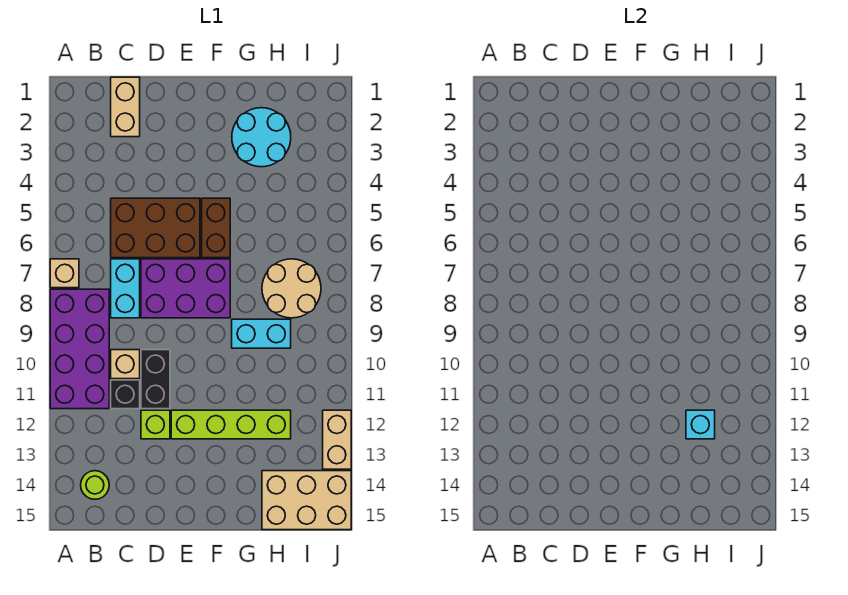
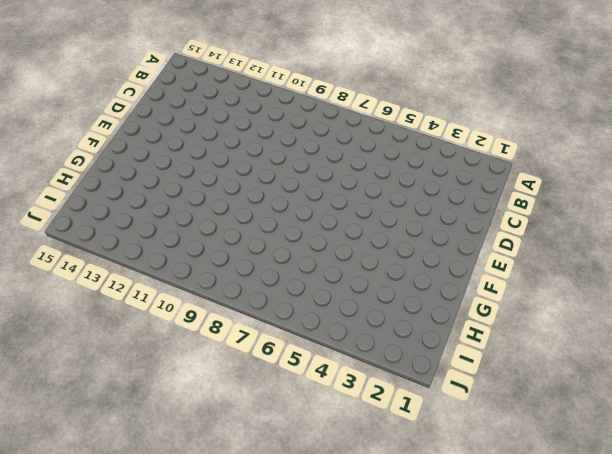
none -> tan brick A7 level 1
none -> purple brick A8:B11 level 1
none -> lime round brick B14 level 1

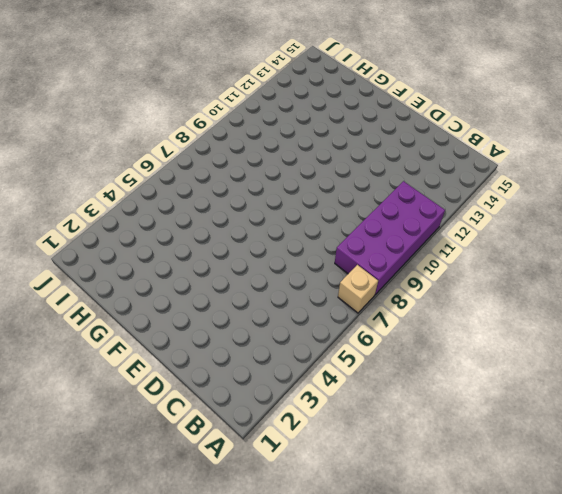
none -> lime round brick B14 level 1
none -> tan brick C1:C2 level 1
none -> brown brick C5:E6 level 1

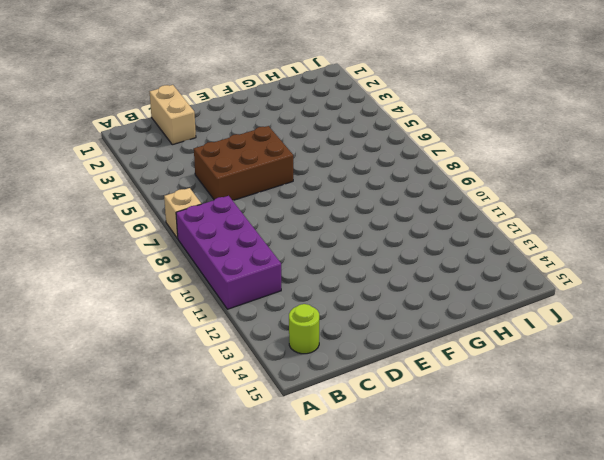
none -> cyan brick C7:C8 level 1
none -> tan brick C10 level 1
none -> black brick C11 level 1

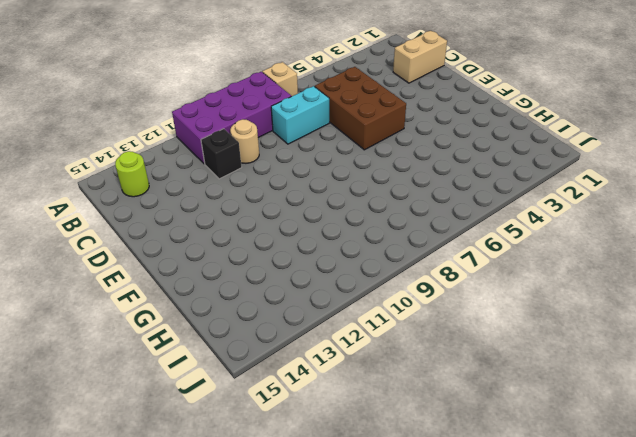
tan round brick C10 level 1 -> tan brick C10 level 1
none -> purple brick D7:F8 level 1
none -> black brick D10:D11 level 1
none -> lime brick D12 level 1

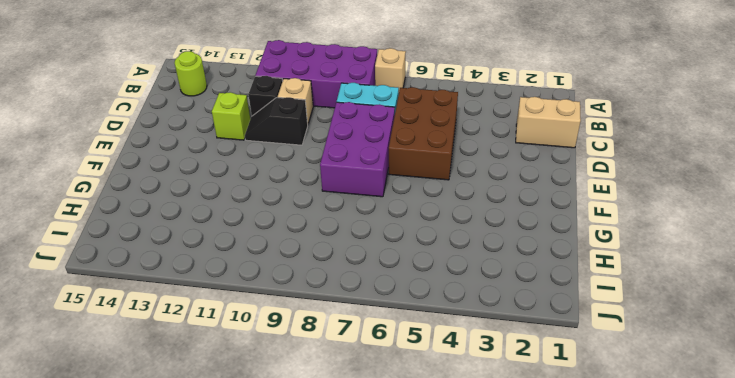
black slope D10:D11 level 1 top 10 -> black brick D10:D11 level 1
none -> lime brick E12:H12 level 1
none -> brown brick F5:F6 level 1
none -> cyan round brick G2:H3 level 1

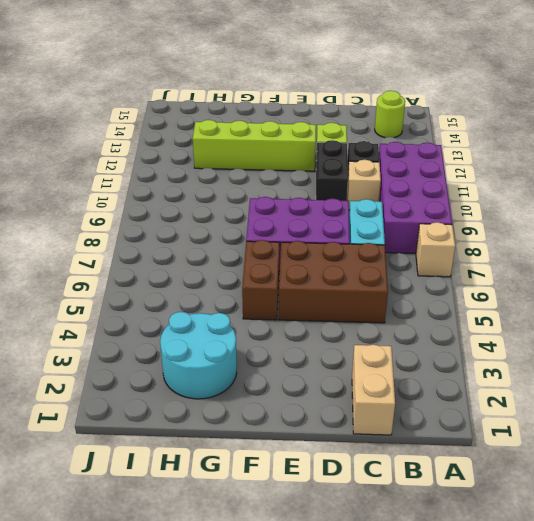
none -> cyan brick G9:H9 level 1
none -> tan round brick H7:I8 level 1
none -> tan brick H14:J15 level 1

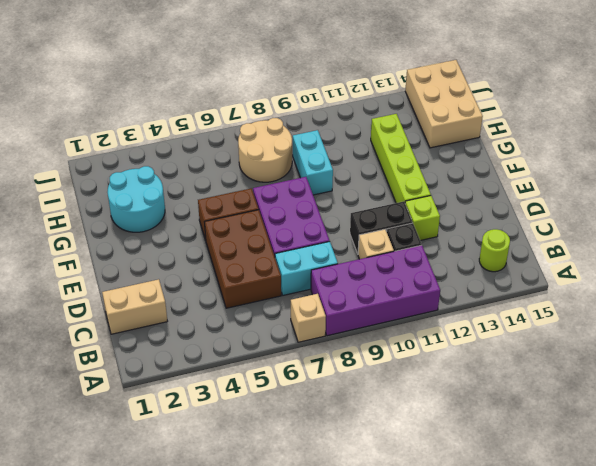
none -> tan brick J12:J13 level 1
none -> cyan brick H12 level 2

